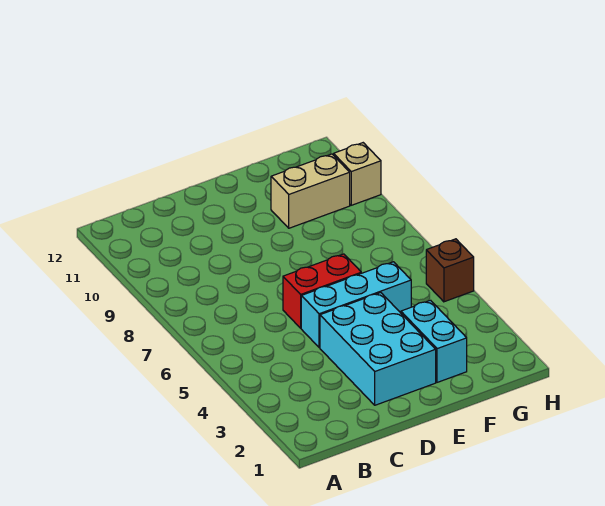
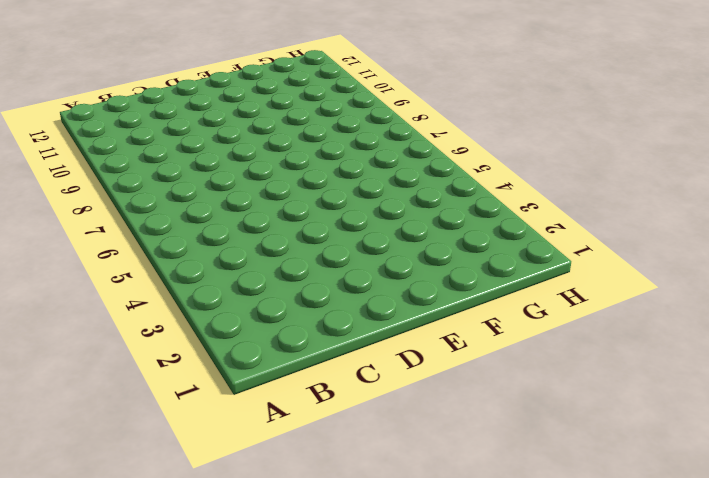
none -> cyan brick D2:E4 level 1
none -> cyan brick D5:F5 level 1

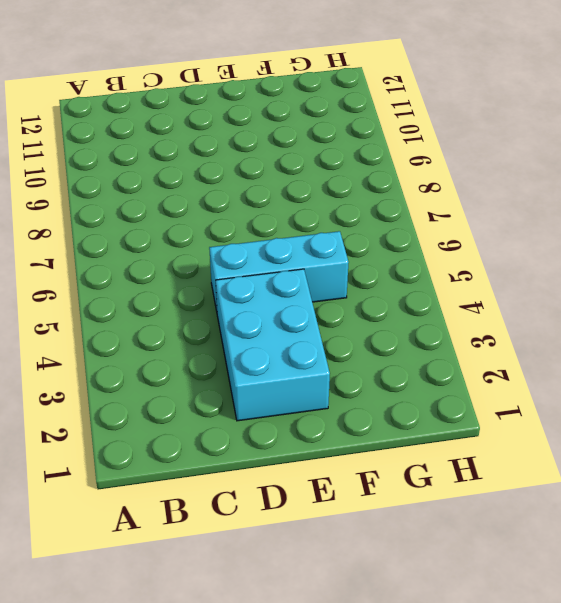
none -> red brick D6:E6 level 1
none -> cyan brick F2:F3 level 1

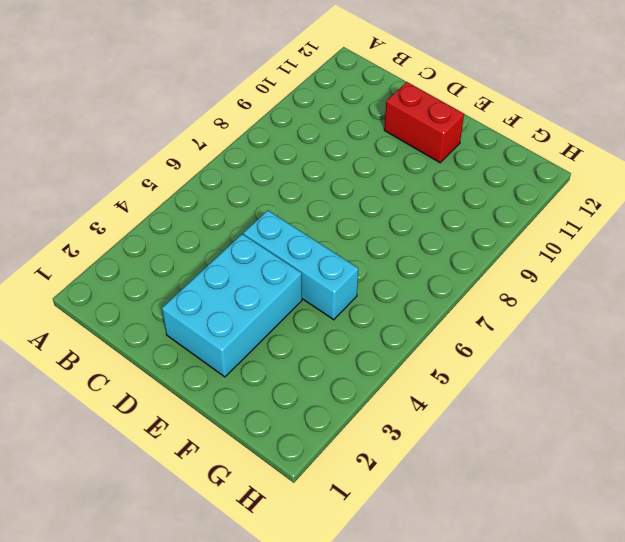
red brick D11:E11 level 1 -> red brick D6:E6 level 1
none -> cyan brick F2:F3 level 1
none -> tan brick F10:G10 level 1

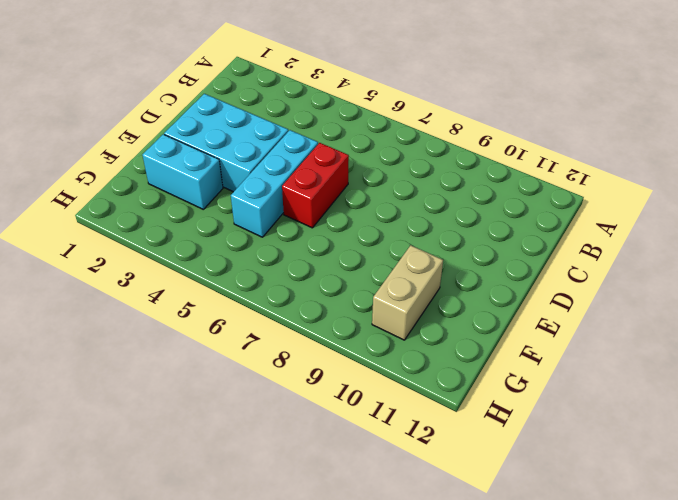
none -> brown brick H5 level 1
none -> tan brick H10 level 1

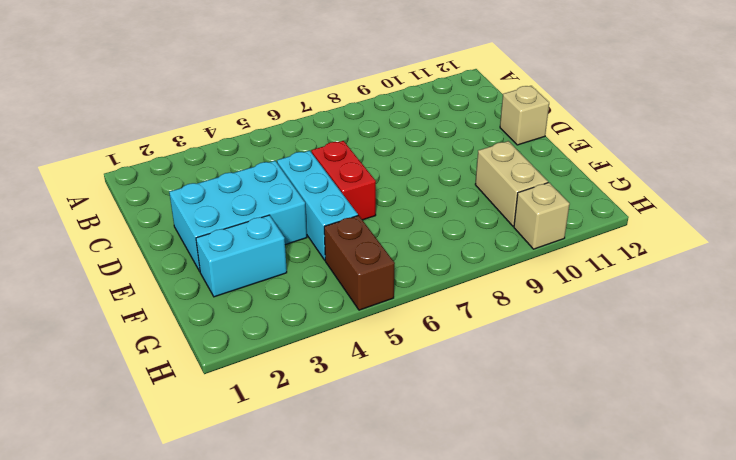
tan brick D12 level 1 -> none
brown brick G5:H5 level 1 -> brown brick H5 level 1

